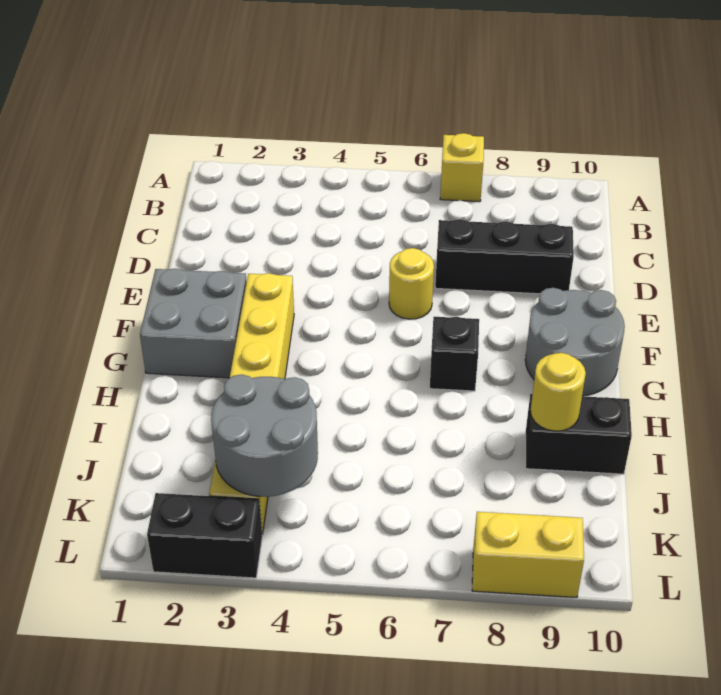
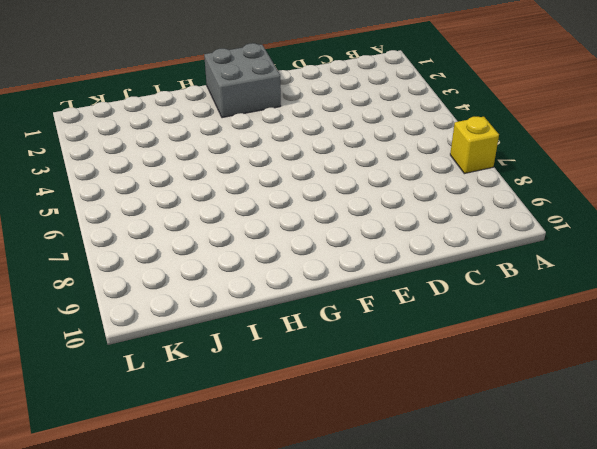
none -> black brick D7:D9 level 1
none -> yellow round brick E6 level 1
none -> yellow brick F3:K3 level 1

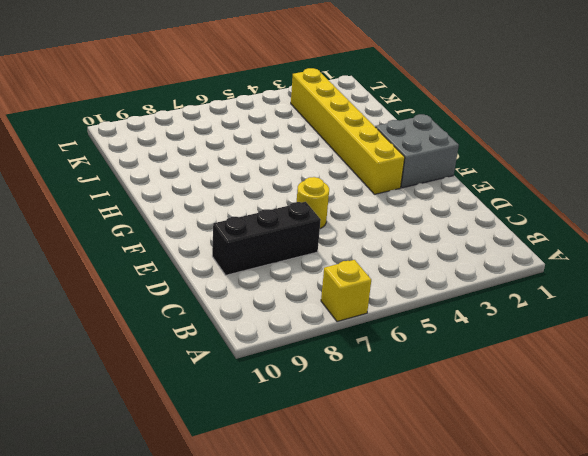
none -> grey round brick F9:G10 level 1
none -> black brick G7 level 1
none -> black brick I9:I10 level 1

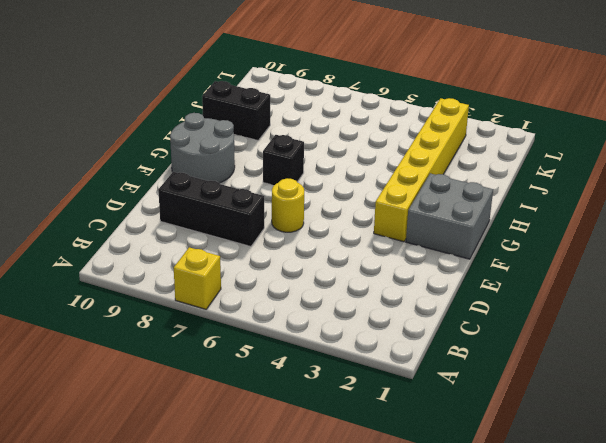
none -> black brick L2:L3 level 1
none -> yellow brick L8:L9 level 1
none -> yellow round brick I9 level 2

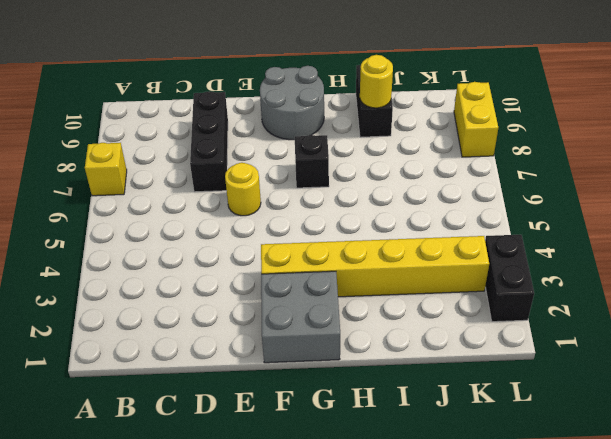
none -> grey round brick J3:K4 level 2

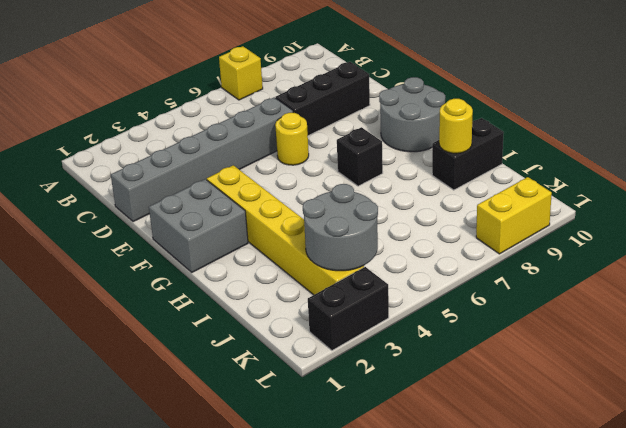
grey brick D1:D6 level 1 -> none

